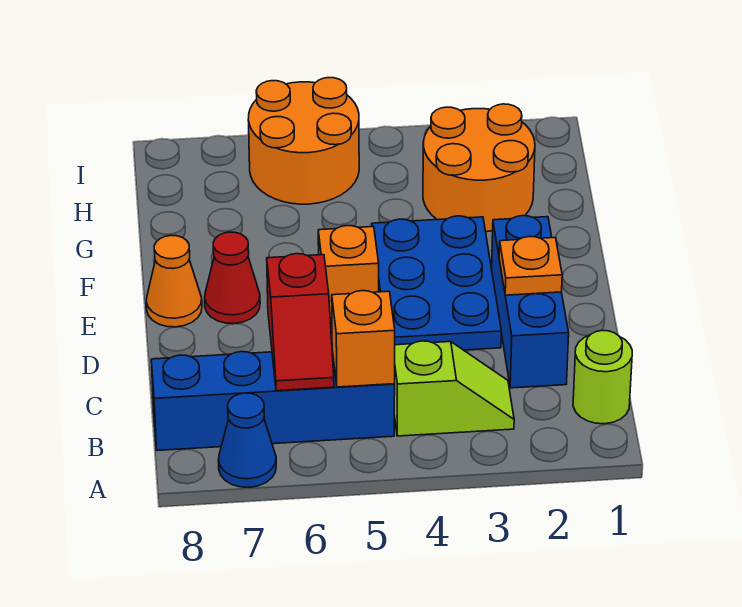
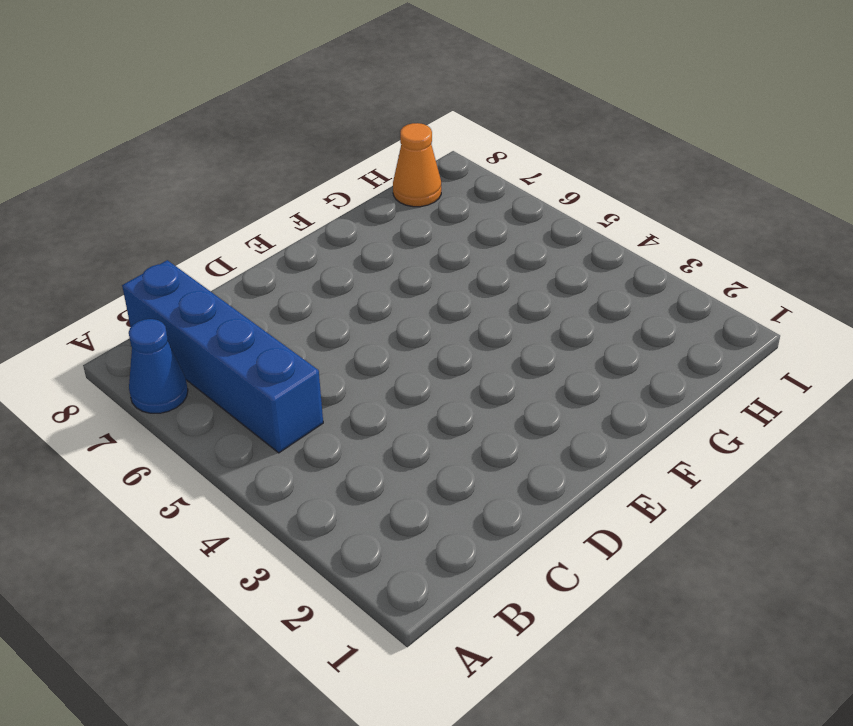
orange cone H8 level 1 -> orange cone E8 level 1
none -> lime round brick B1 level 1
none -> lime slope B3:B4 level 1 top 4
none -> blue brick C2:E2 level 1

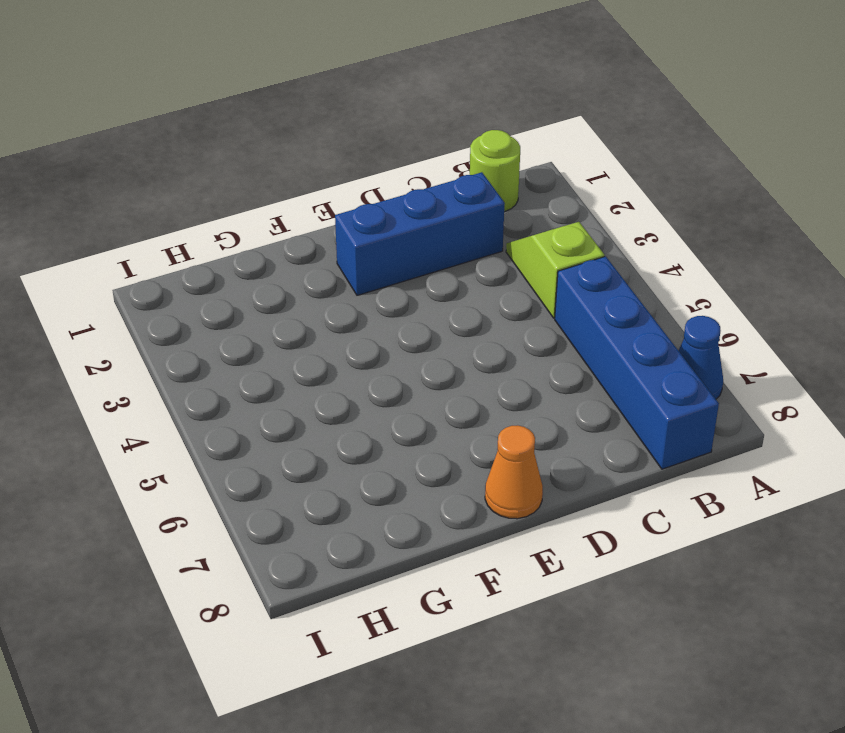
none -> blue plate D3:F4 level 1
none -> orange brick E5 level 1
none -> red cone E7 level 1

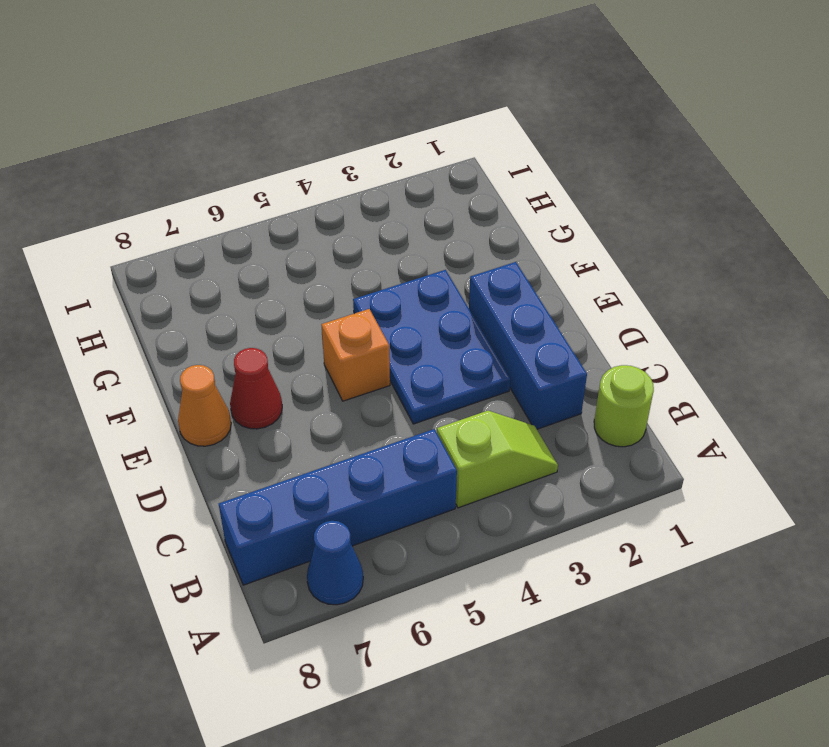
none -> orange round brick G2:H3 level 1
none -> orange round brick H5:I6 level 1
none -> orange brick B5 level 2

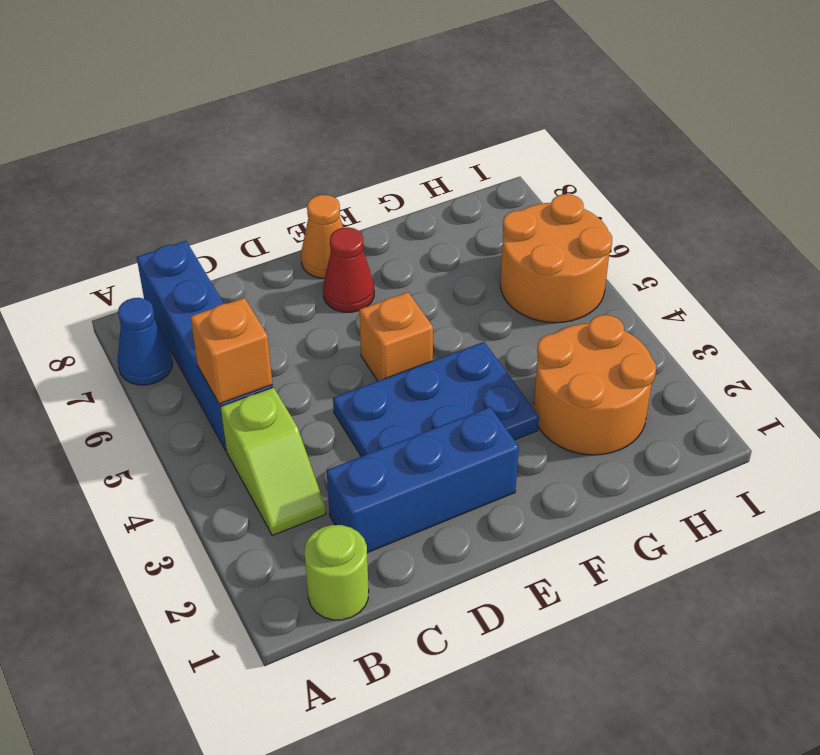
none -> red slope B6:C6 level 2 top C
none -> orange plate D2 level 2

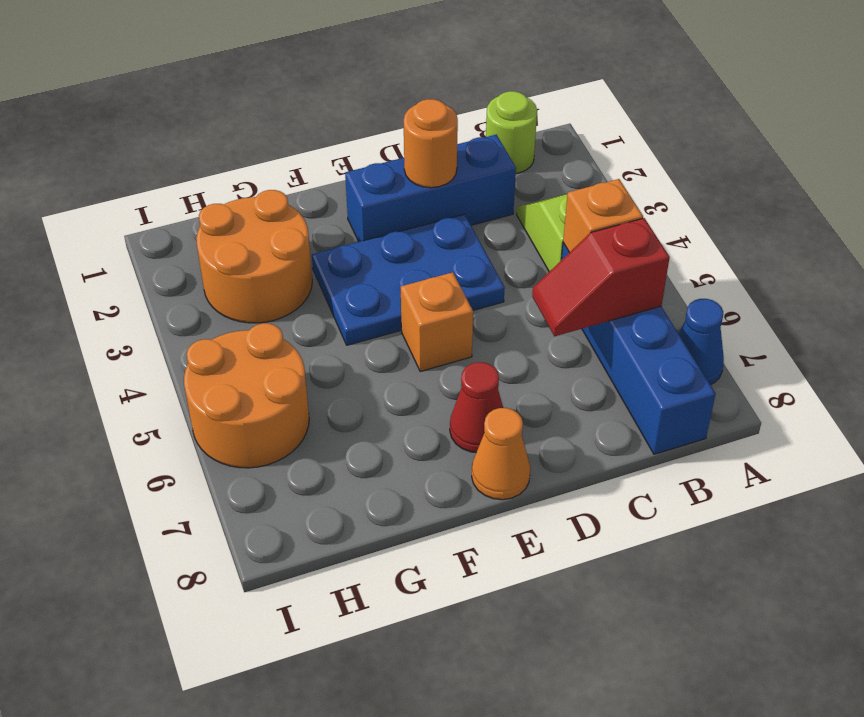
red slope B6:C6 level 2 top B -> red slope B6:C6 level 2 top C
orange round brick D2 level 2 -> orange plate D2 level 2

